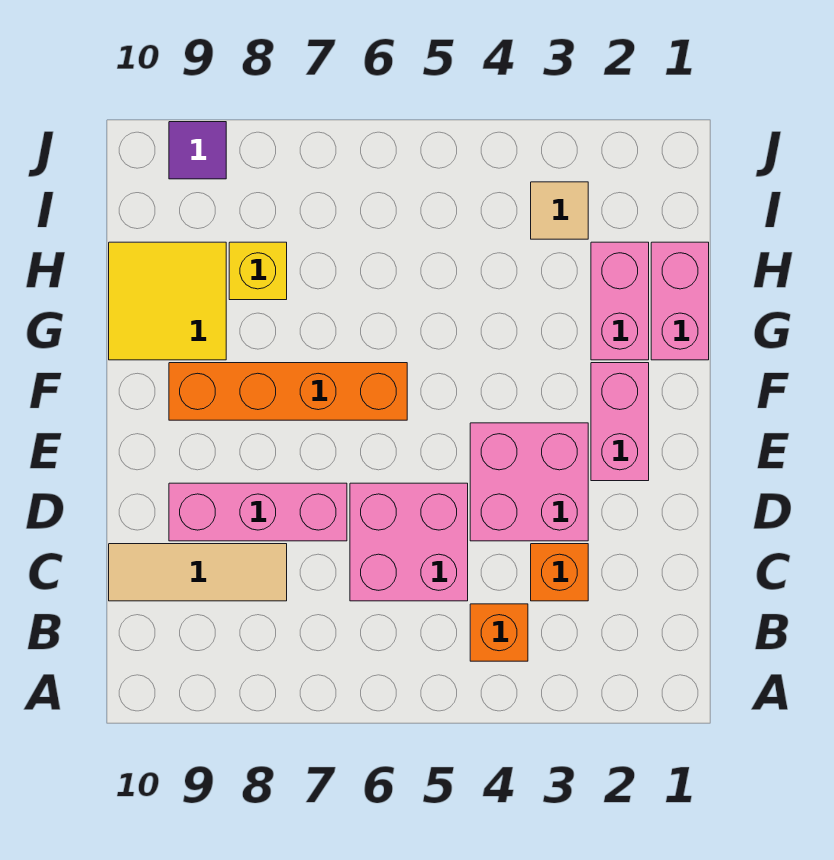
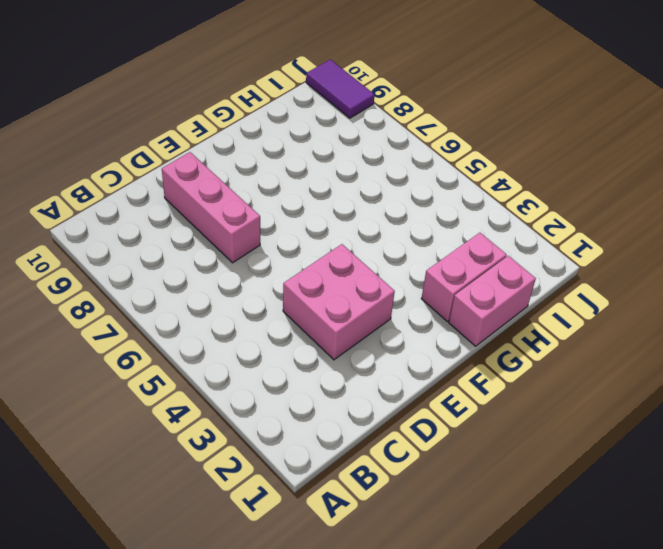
purple tile J9:J10 level 1 -> purple tile J9 level 1
none -> orange brick B4 level 1
none -> orange brick C3 level 1
none -> pink brick C5:D6 level 1

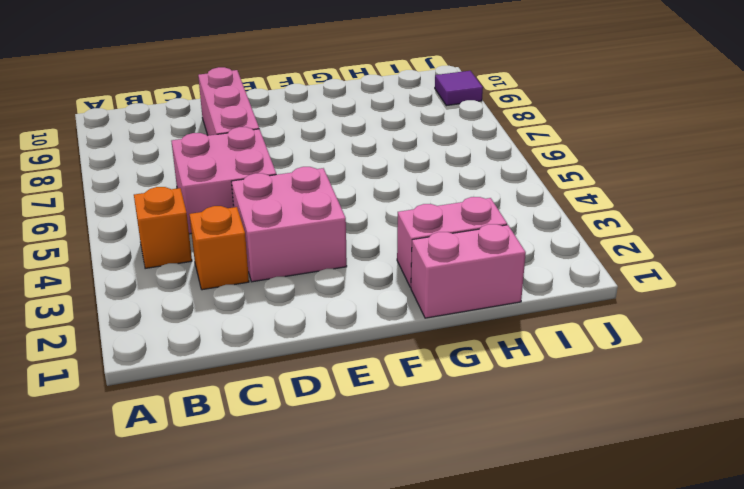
none -> tan tile C8:C10 level 1
none -> pink brick E2:F2 level 1
none -> orange brick F6:F9 level 1

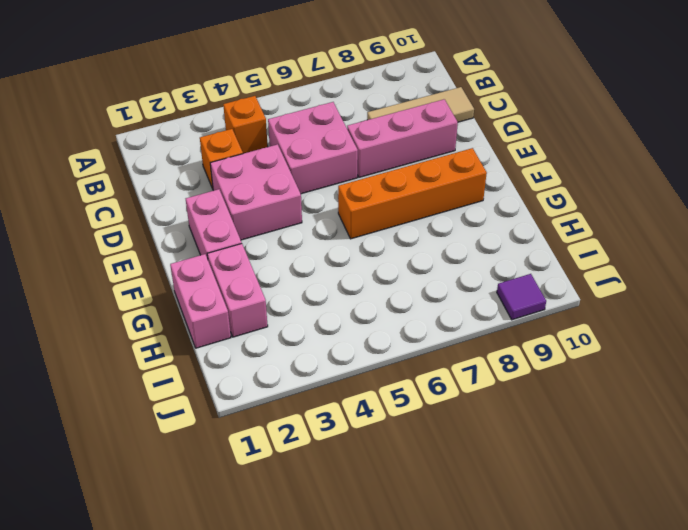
none -> yellow tile G9:H10 level 1
none -> yellow brick H8 level 1
none -> tan tile I3 level 1

